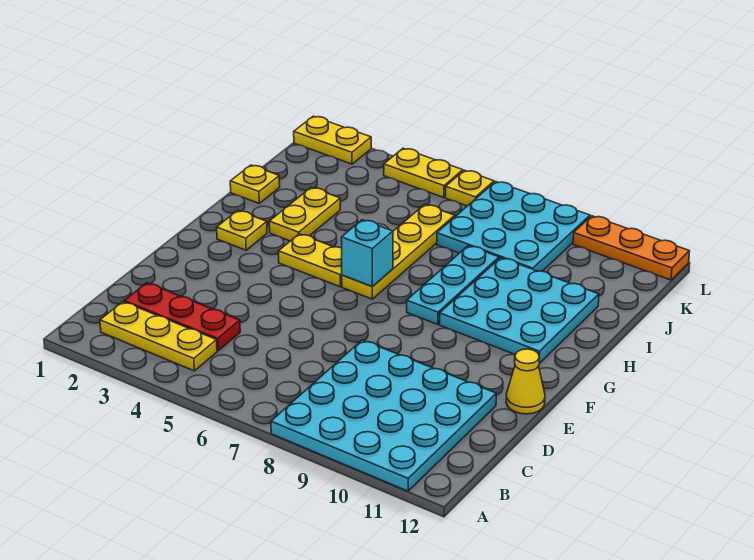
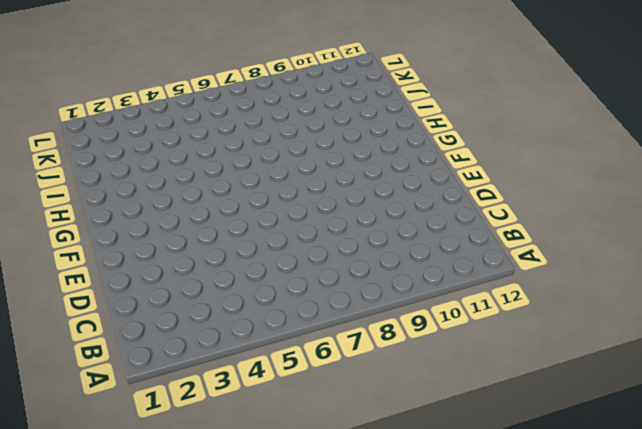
none -> cyan plate A8:D11 level 1
none -> yellow plate B2:B4 level 1
none -> red plate C2:C4 level 1

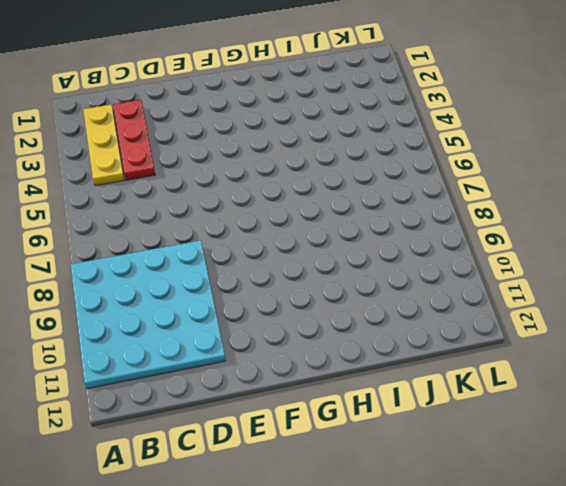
none -> yellow cone E12 level 1
none -> yellow plate G2 level 1
none -> yellow plate G4:G5 level 1

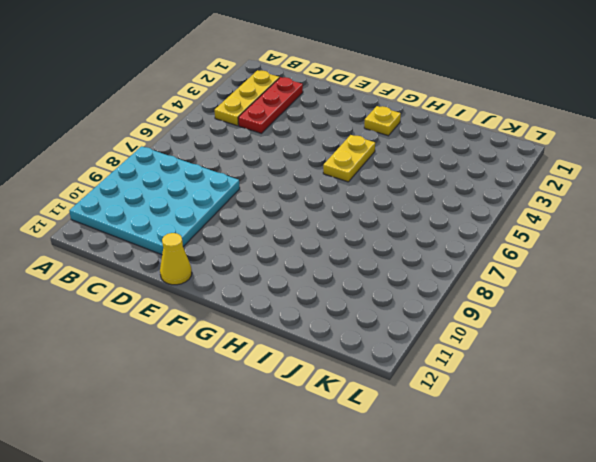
none -> yellow plate G6:J6 level 1
none -> cyan plate G8:I8 level 1
none -> cyan plate G9:I11 level 1

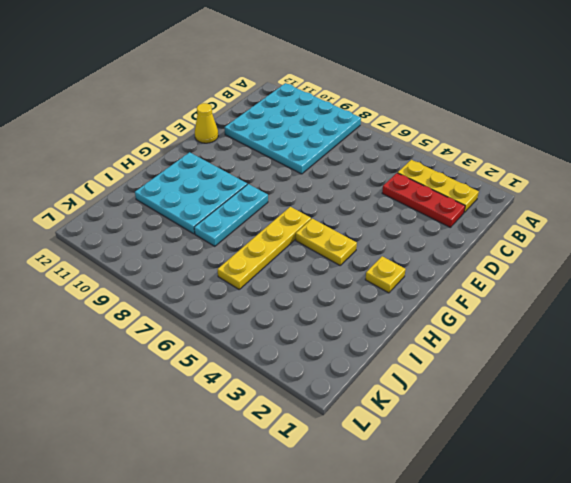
none -> yellow plate H3:I3 level 1
none -> yellow plate I1 level 1
none -> cyan plate J7:L9 level 1

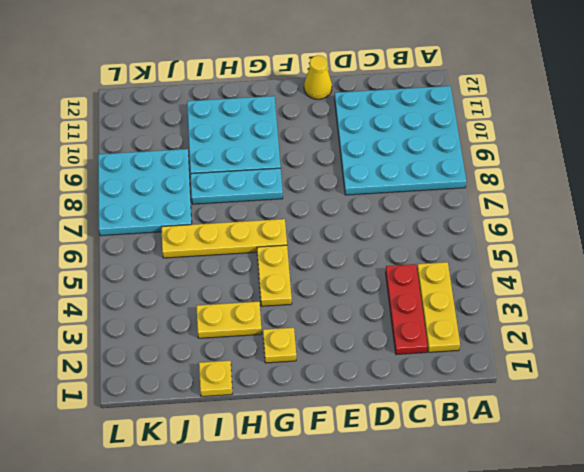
none -> yellow plate L1:L2 level 1
none -> yellow plate L4:L5 level 1
none -> yellow plate L6 level 1

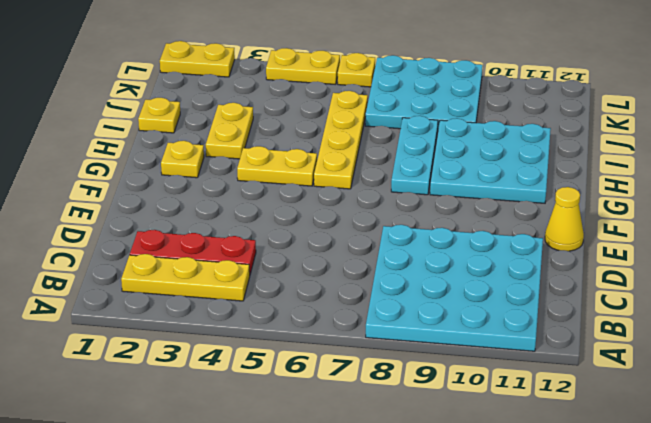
none -> orange plate L10:L12 level 1
none -> cyan brick G6 level 2

